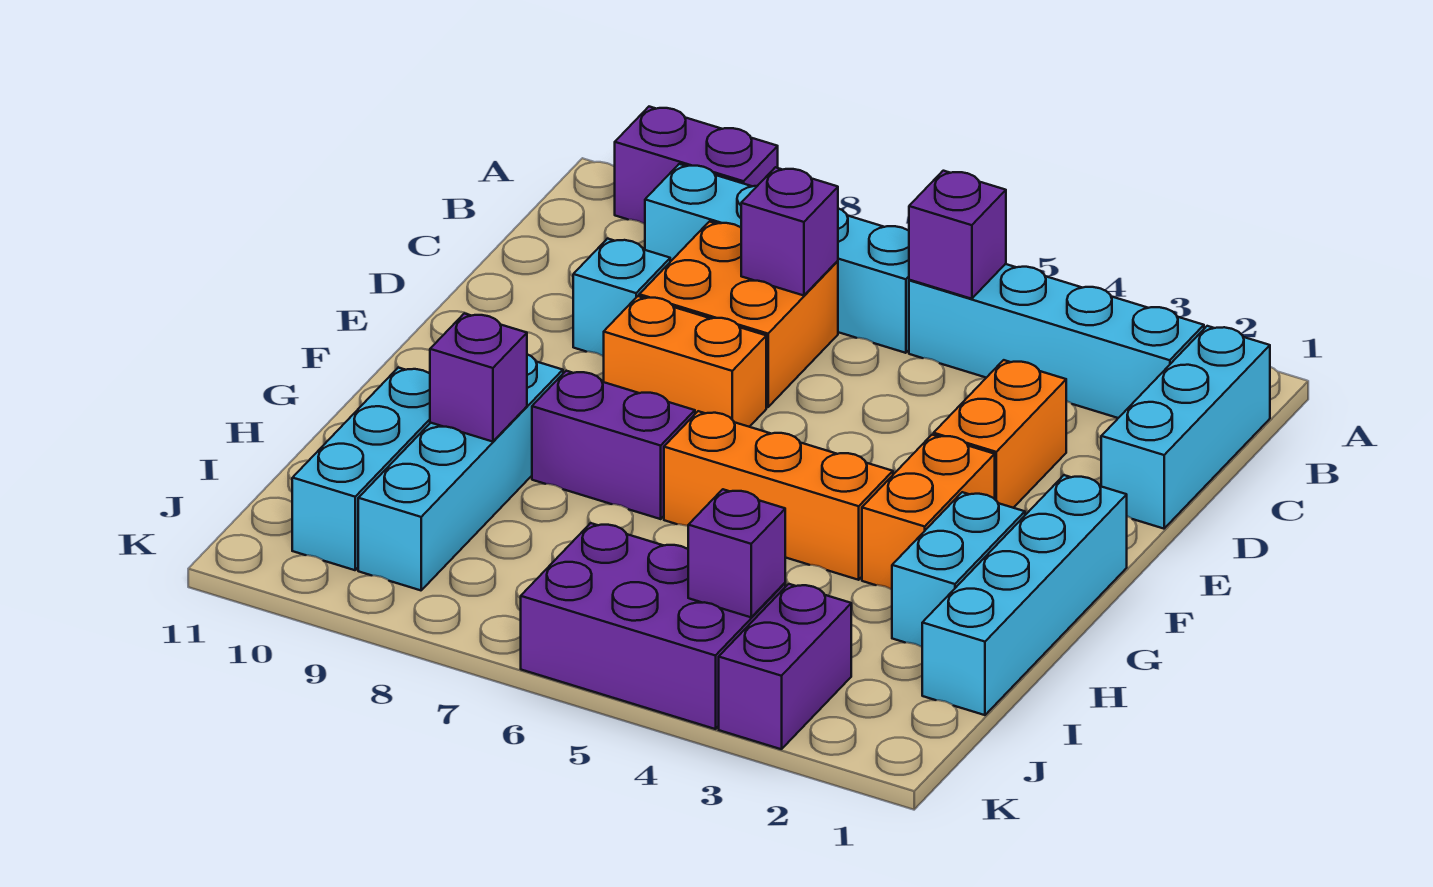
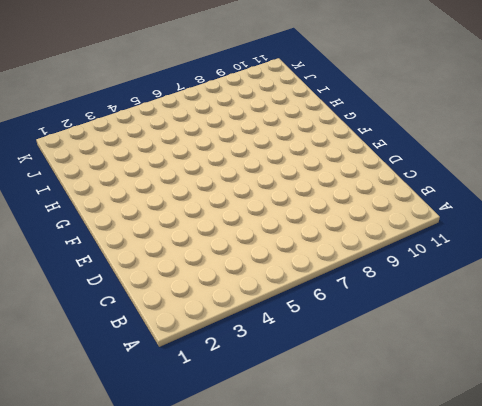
none -> purple brick A9:A10 level 1
none -> cyan brick B1:D1 level 1
none -> cyan brick B2:B5 level 1

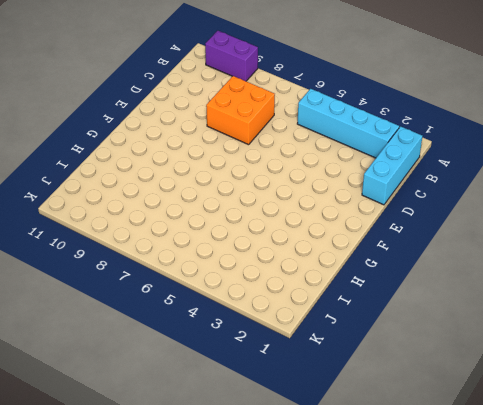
none -> cyan brick B6:B9 level 1
none -> orange brick D3:E3 level 1
none -> cyan brick D9 level 1

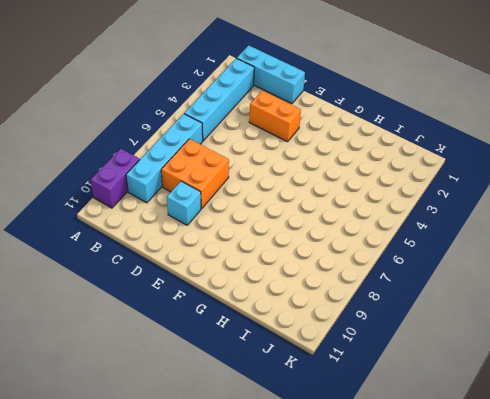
none -> orange brick E7:E8 level 1
none -> cyan brick F1:I1 level 1
none -> orange brick F3:G3 level 1

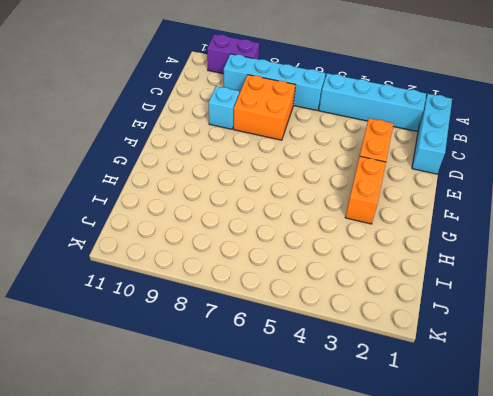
none -> orange brick E7:E8 level 1
none -> cyan brick F1:I1 level 1
none -> cyan brick G2:H2 level 1

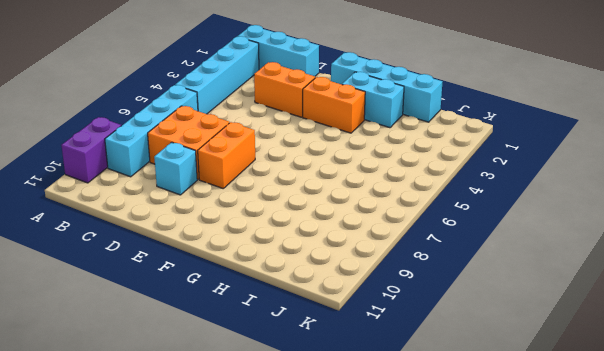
none -> orange brick G4:G6 level 1
none -> purple brick G7:G8 level 1
none -> cyan brick G9:J9 level 1

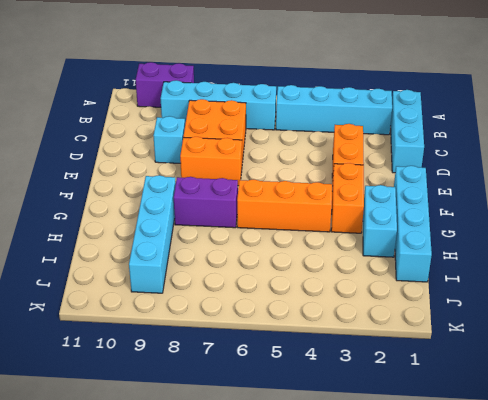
none -> cyan brick H10:J10 level 1
none -> purple brick J3:K3 level 1
none -> purple brick J4:K6 level 1

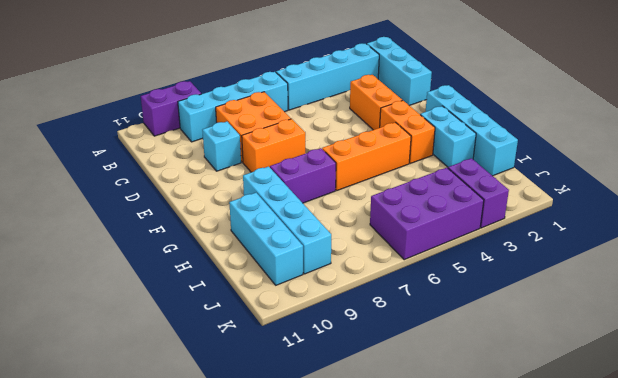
none -> purple brick B5 level 2
none -> purple brick C7 level 2
none -> purple brick H9 level 2

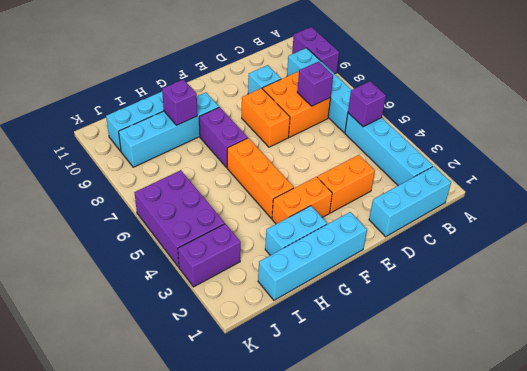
none -> purple brick J4 level 2

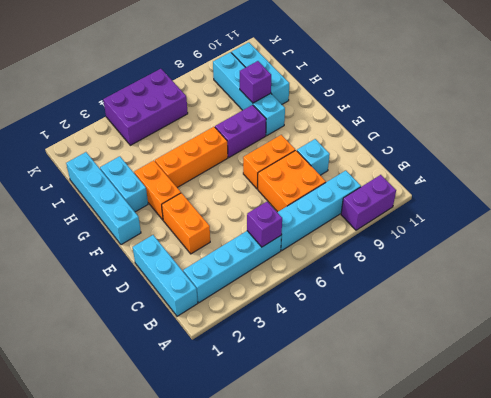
none -> purple brick J3:K3 level 1
none -> purple brick C7 level 2
none -> purple brick J4 level 2

